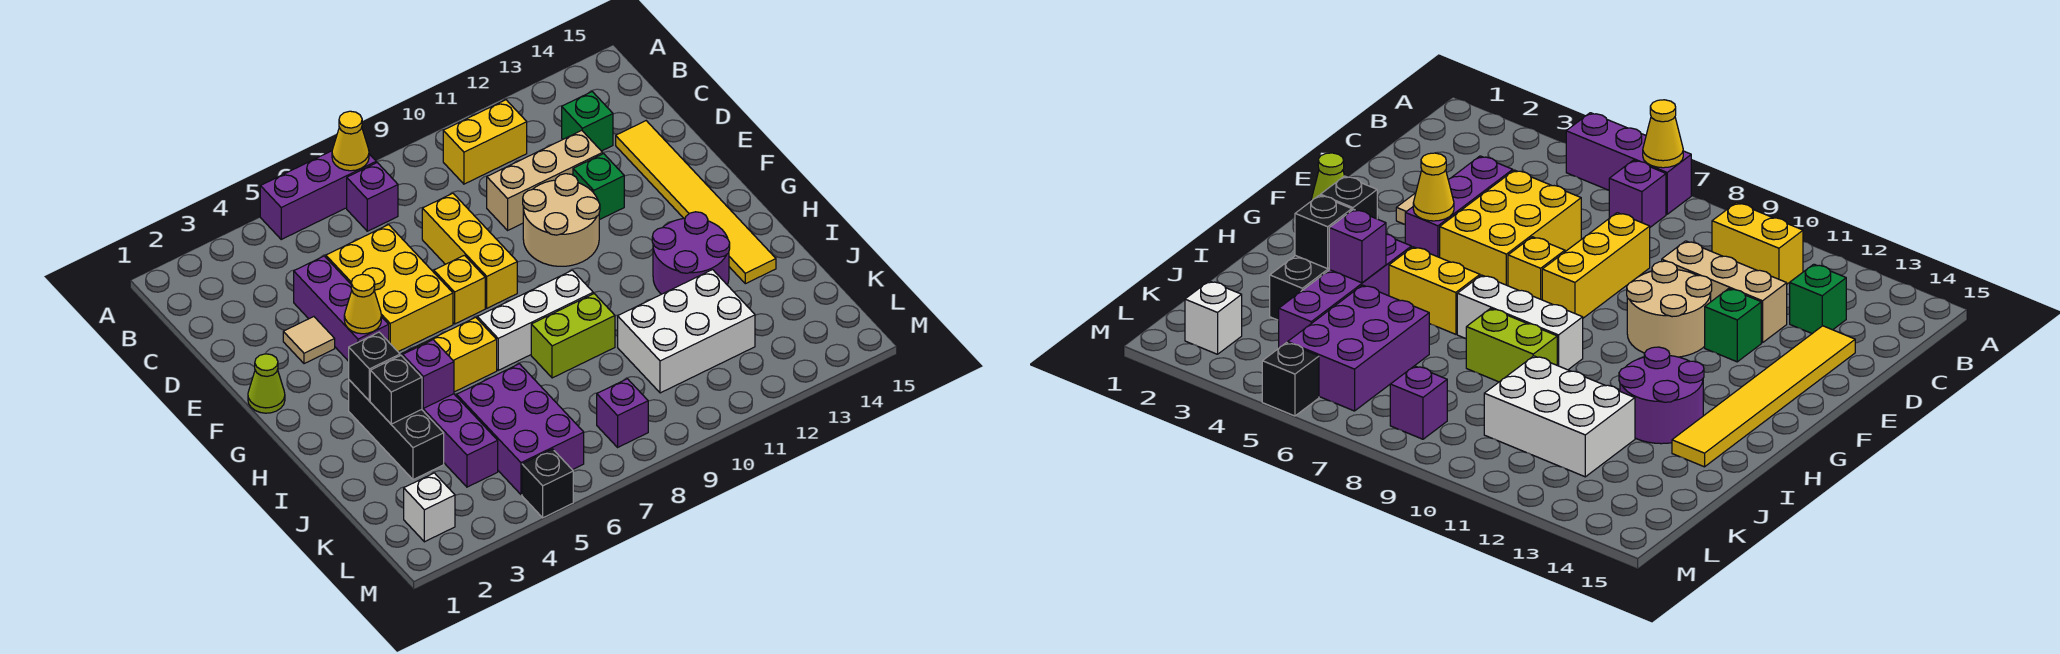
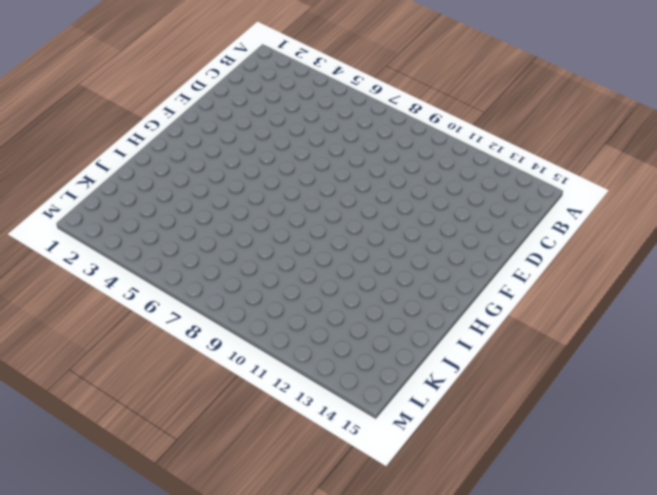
none -> purple brick A5:A7 level 1
none -> purple brick B7 level 1
none -> yellow brick B10:B11 level 1
none -> green brick C13 level 1

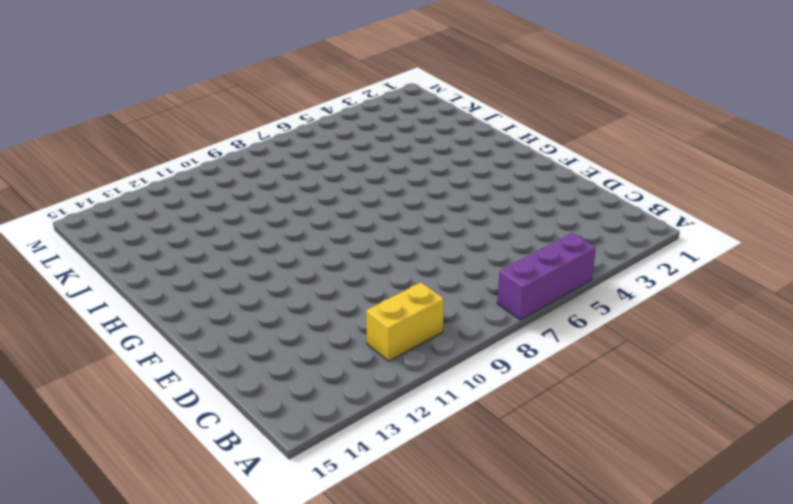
none -> purple brick B7 level 1
none -> green brick C13 level 1
none -> purple brick D4:F4 level 1
none -> yellow brick D5:F6 level 1

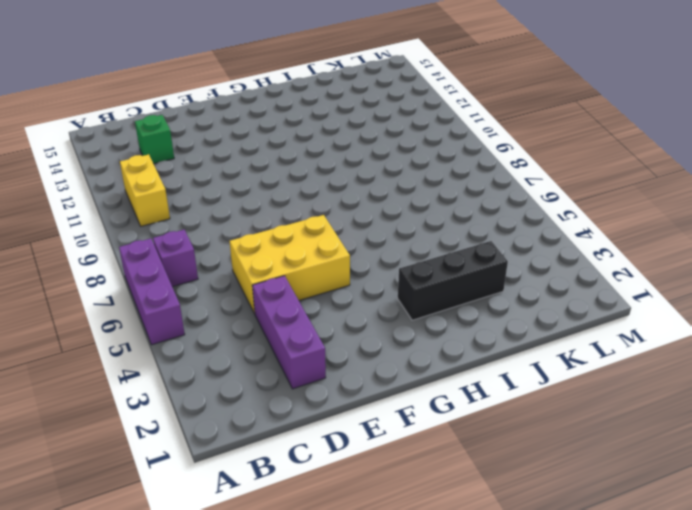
purple brick D2:D4 level 1 -> purple brick D4:F4 level 1
none -> yellow brick D8:F8 level 1
none -> tan brick D10:D12 level 1
none -> yellow tile D14:I14 level 1
none -> tan tile E3 level 1

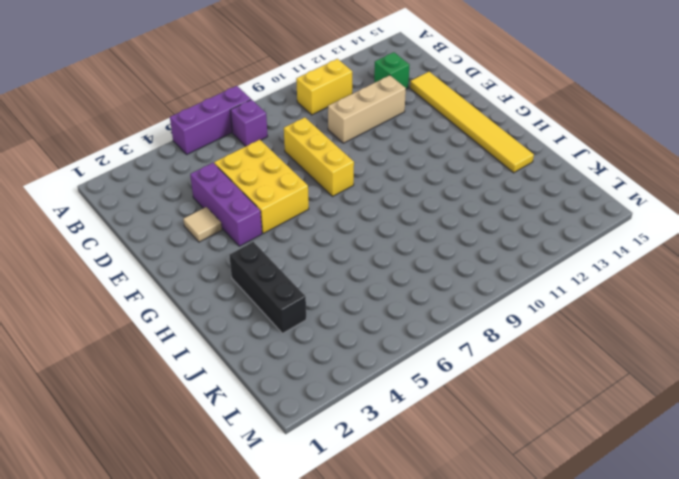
none -> tan round brick E10:F11 level 1
none -> green brick E12 level 1
none -> lime cone F1 level 1
none -> yellow brick F7 level 1

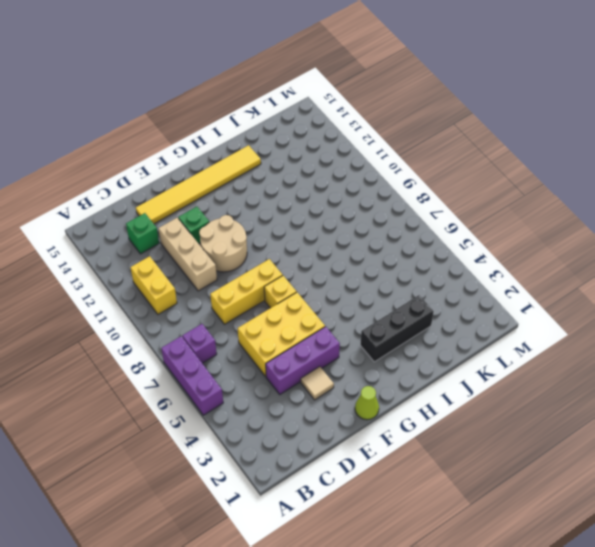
none -> purple brick H4:K4 level 1
none -> yellow brick H5:H6 level 1
none -> white brick H7:H9 level 1
none -> purple round brick H12:I13 level 1

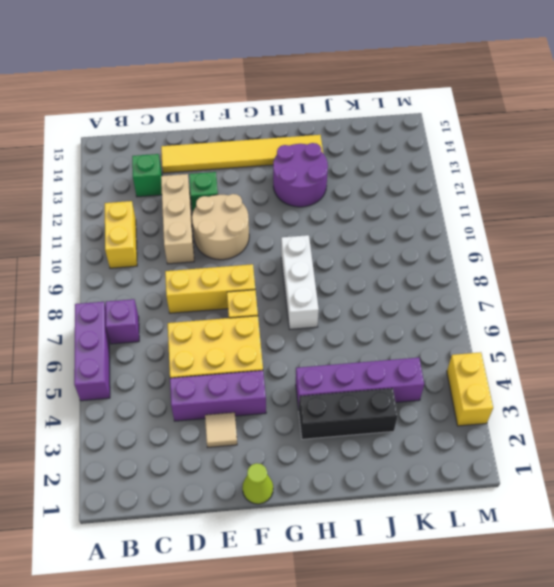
yellow brick M3:M4 level 1 -> yellow brick H5:H6 level 1
none -> lime brick I8:I9 level 1
none -> purple brick J5:L6 level 1
none -> white brick J10:K12 level 1
none -> white brick L2 level 1

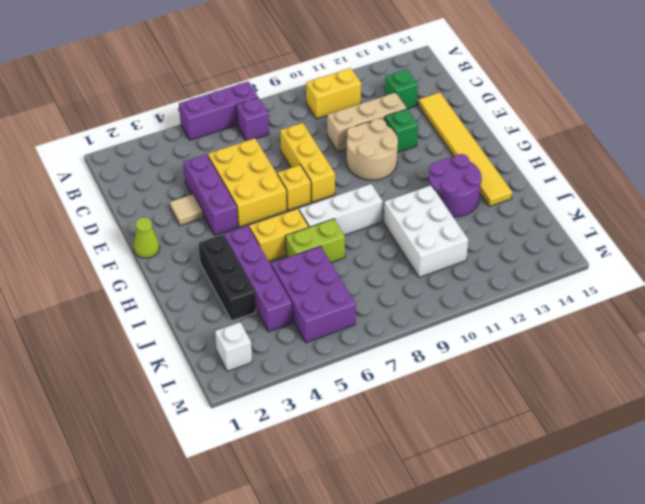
lime brick I6:I7 level 1 -> lime brick I8:I9 level 1
white brick I10:K11 level 1 -> white brick J10:K12 level 1
none -> purple brick L8 level 1
none -> black brick M5 level 1
none -> yellow cone A7 level 2
none -> yellow cone F4 level 2

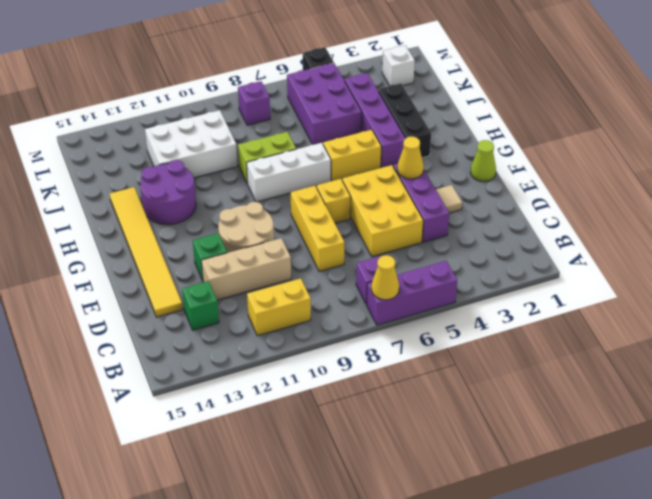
none -> black brick H3 level 2
none -> black brick I3 level 2
none -> purple brick I4 level 2

